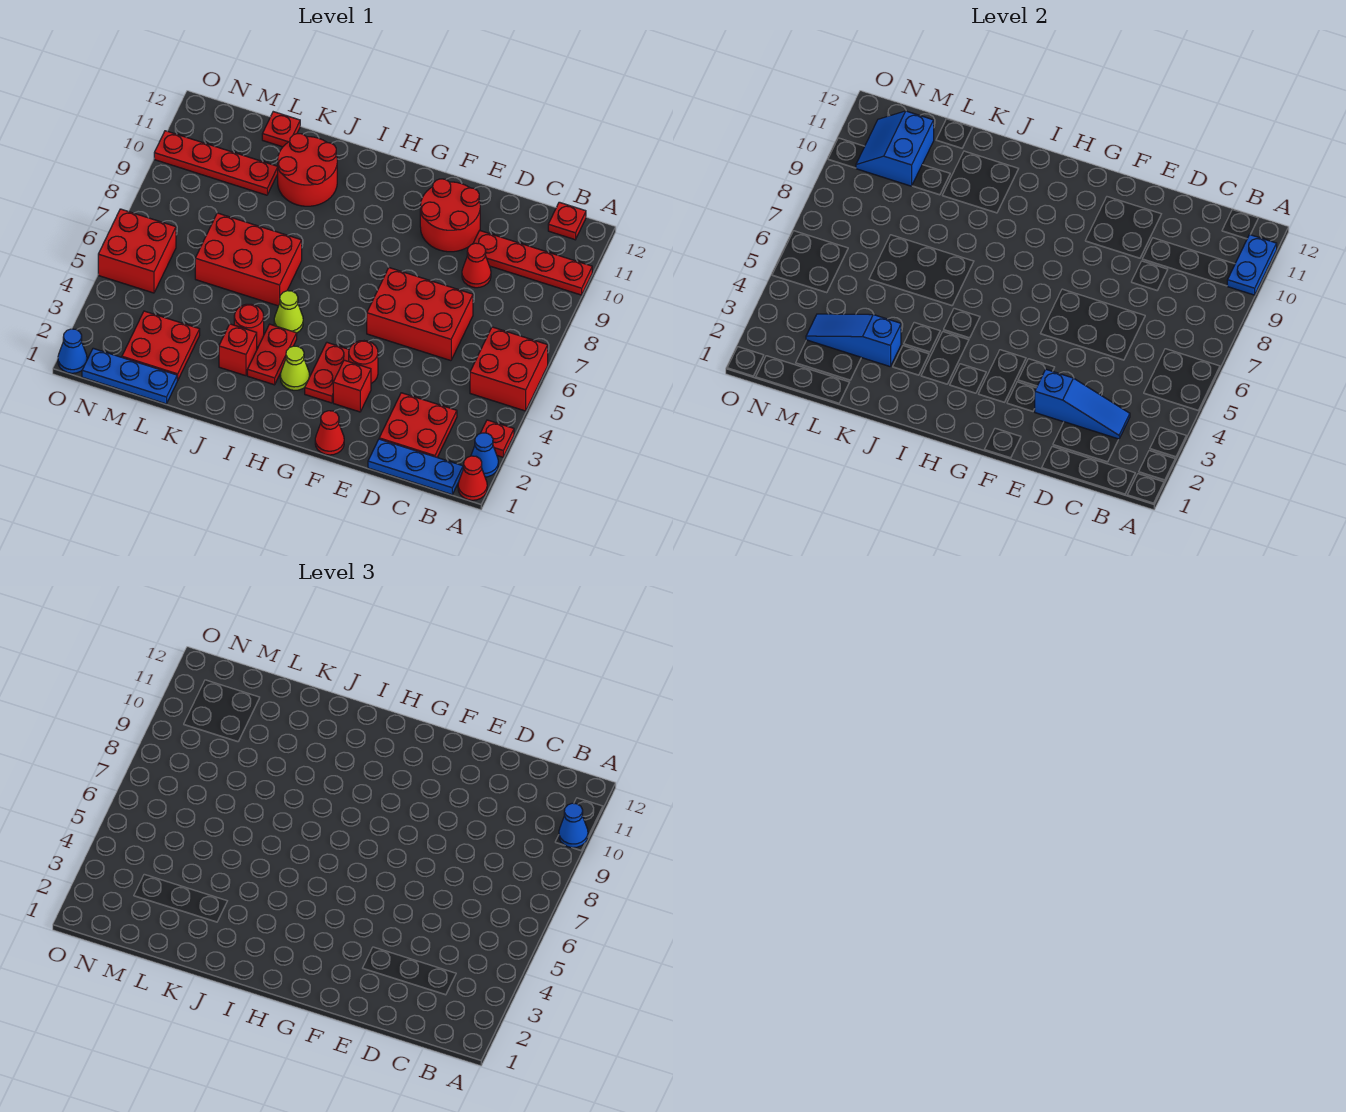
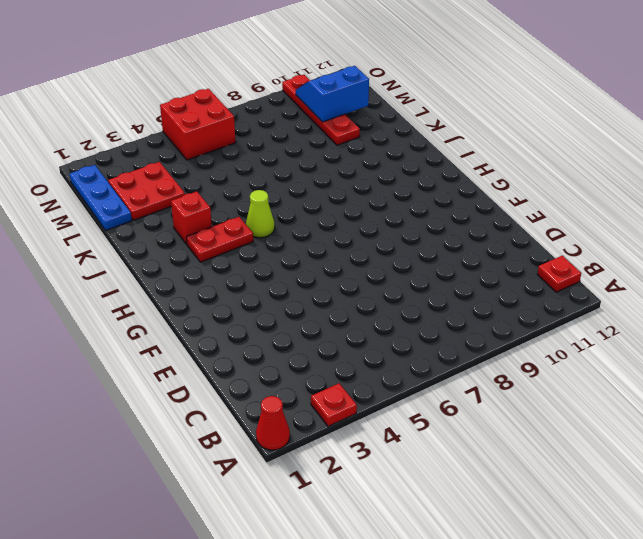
none -> blue cone A2 level 1
none -> red brick A5:B6 level 1
none -> red plate A10:D10 level 1
none -> blue plate B1:D1 level 1

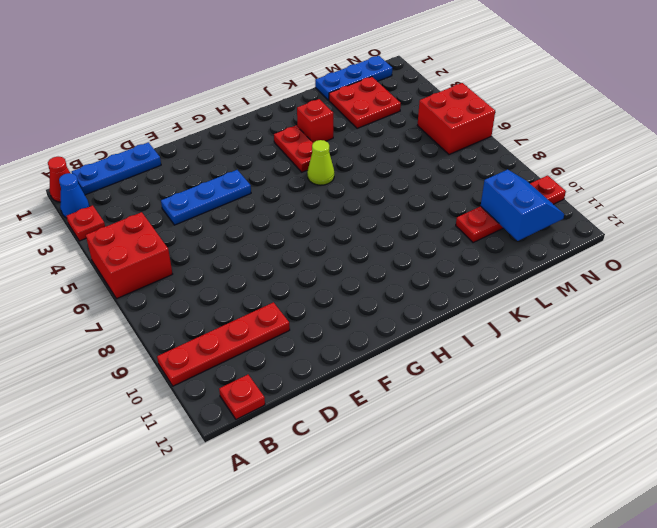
blue plate D4:F4 level 1 -> red round brick F4 level 1
none -> red plate C2:D3 level 1
none -> red brick D6:F7 level 1
none -> red cone D9 level 1
none -> red round brick E10:F11 level 1

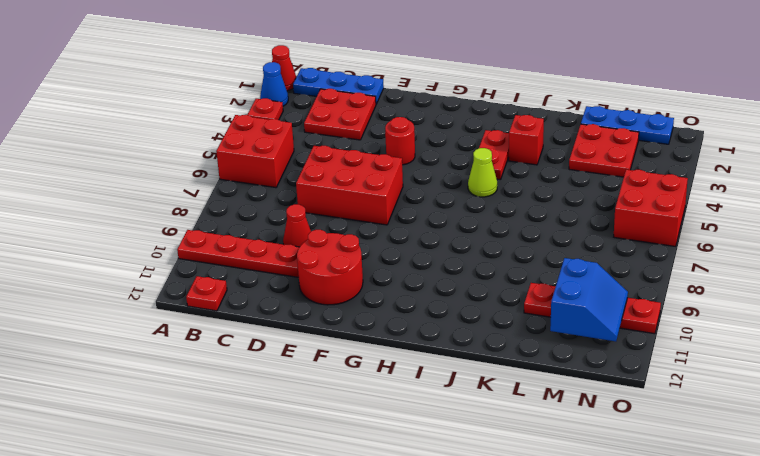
none -> red cone F1 level 1
none -> red brick F3 level 1
none -> red plate G3:G4 level 1
none -> lime cone H3 level 1

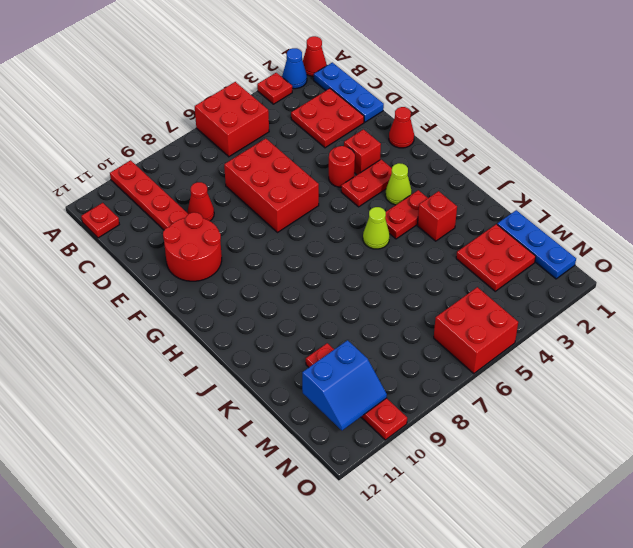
none -> red round brick J4 level 1
none -> red brick J6:L7 level 1
none -> red round brick J10:K11 level 1
none -> red plate L12 level 1

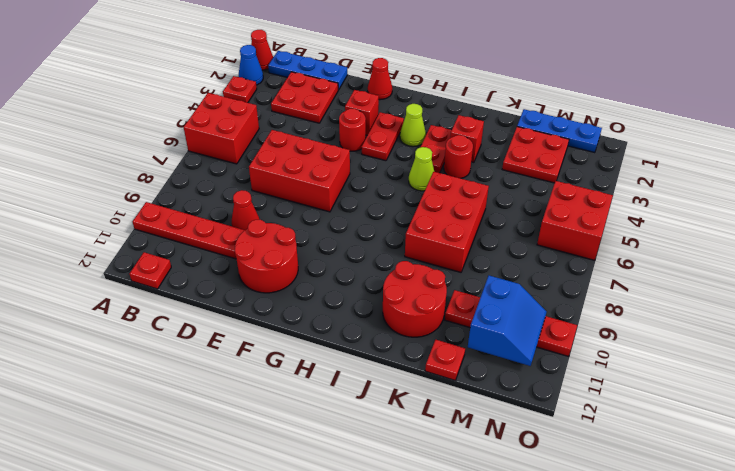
red brick J6:K8 level 1 -> red brick J6:L7 level 1
none -> blue cone O1 level 1
none -> blue plate A10:A11 level 2
none -> blue slope C3:E3 level 2 top E
none -> blue slope K3:M3 level 2 top K

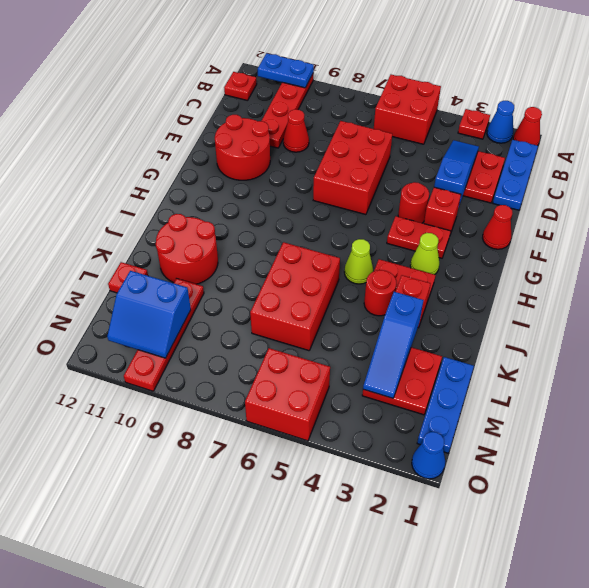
none -> blue cone A10 level 3

